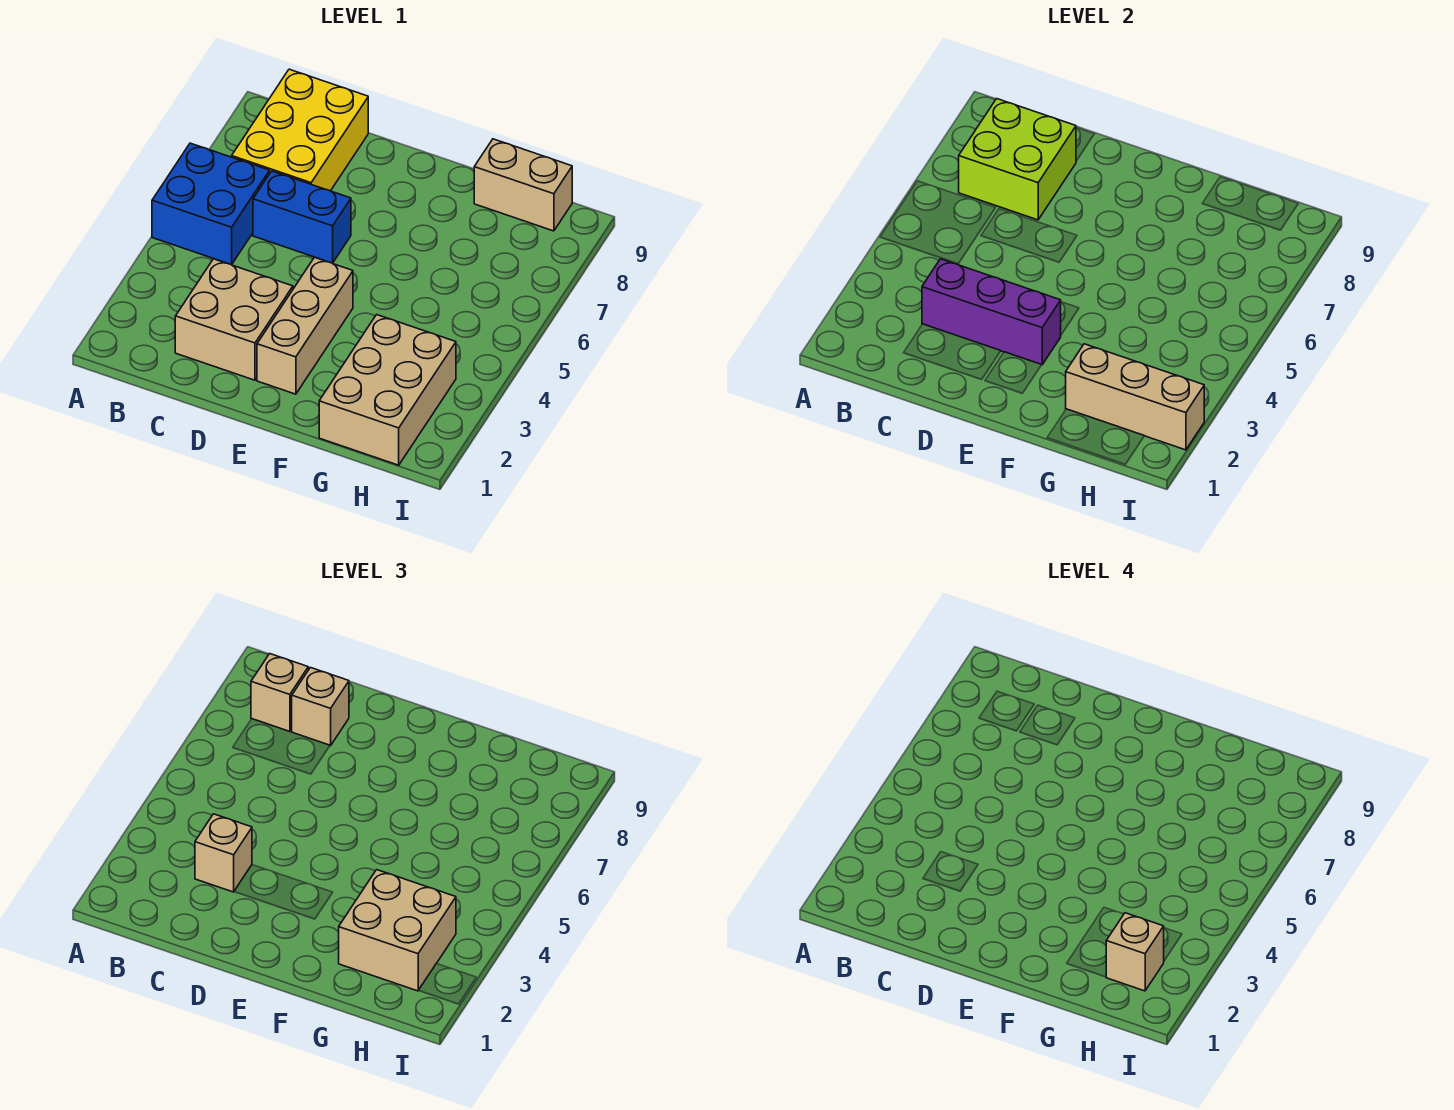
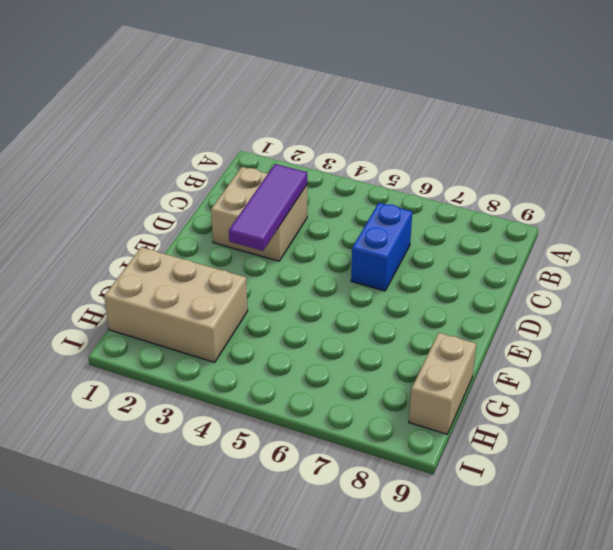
purple tile C3:E3 level 2 -> purple brick C3:E3 level 2
none -> blue brick A5:B6 level 1
none -> yellow brick B7:C9 level 1
none -> tan brick E2:E4 level 1

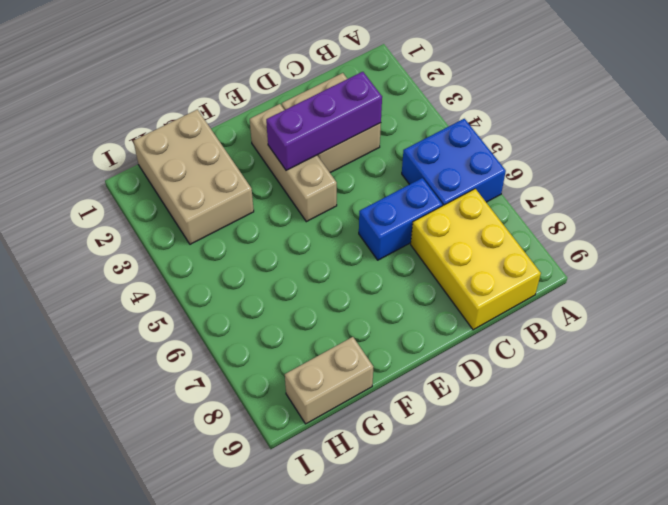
none -> lime brick B7:C8 level 2
none -> tan brick G2:I2 level 2
none -> tan brick B8 level 3

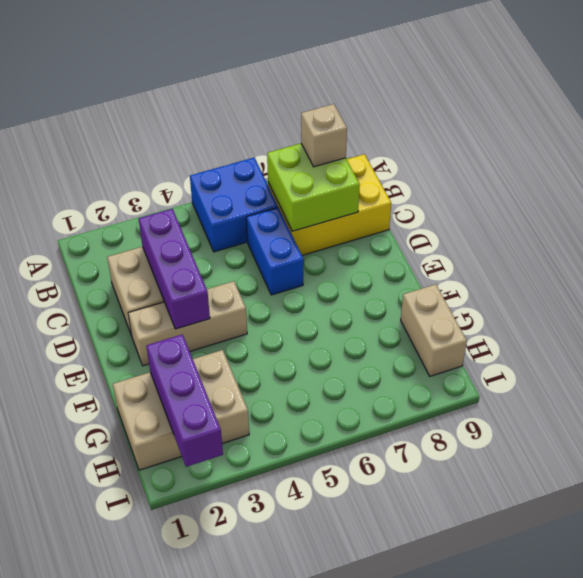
purple brick G2:I2 level 2 -> tan brick G2:I2 level 2
none -> tan brick C3 level 3
none -> tan brick C8 level 3
none -> tan brick G2:H3 level 3

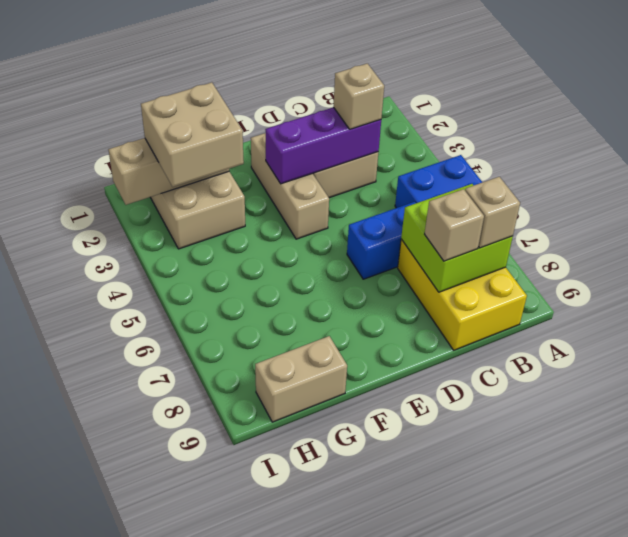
none -> tan brick H2 level 4

